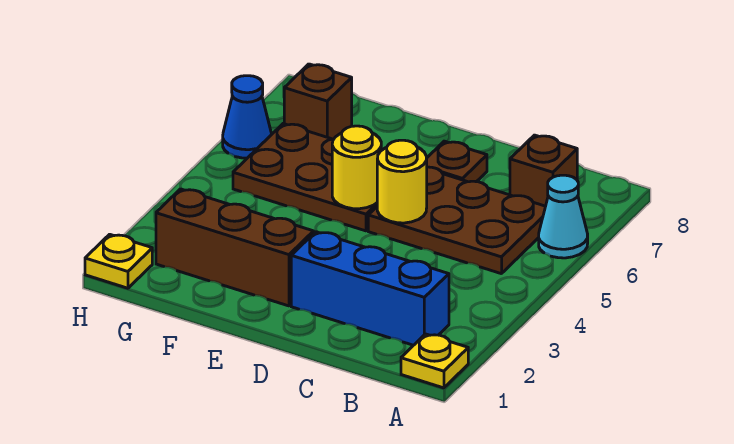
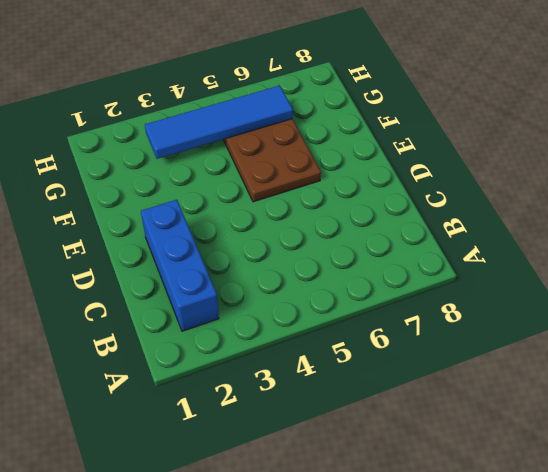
blue tile G3:G6 level 2 -> none
none -> yellow plate A1 level 1
none -> cyan cone A6 level 1
none -> brown plate B5:D6 level 1

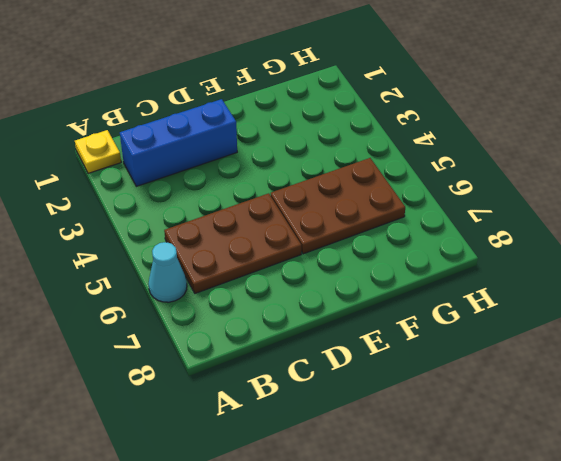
none -> brown brick B7 level 1
none -> brown plate D7 level 1
none -> brown brick E2:G2 level 1

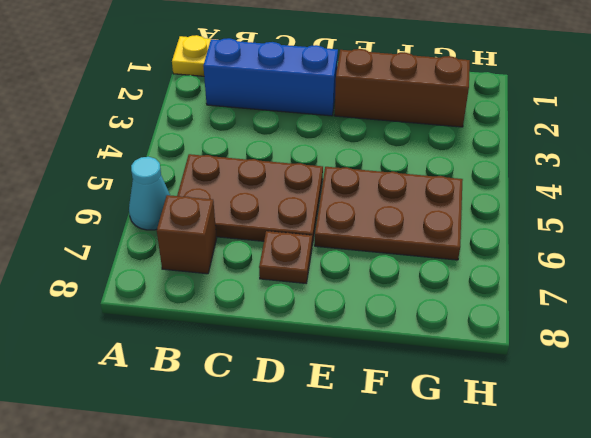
none -> brown brick G7 level 1
none -> yellow plate H1 level 1
none -> blue cone H6 level 1

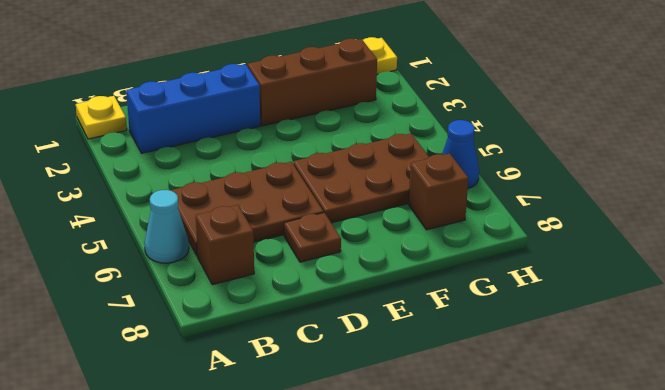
none -> yellow round brick D5 level 2
none -> yellow round brick E5 level 2

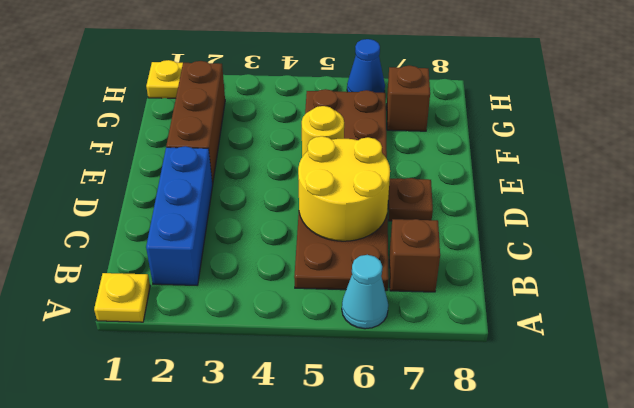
yellow round brick C5:D6 level 2 -> yellow round brick D5 level 2

